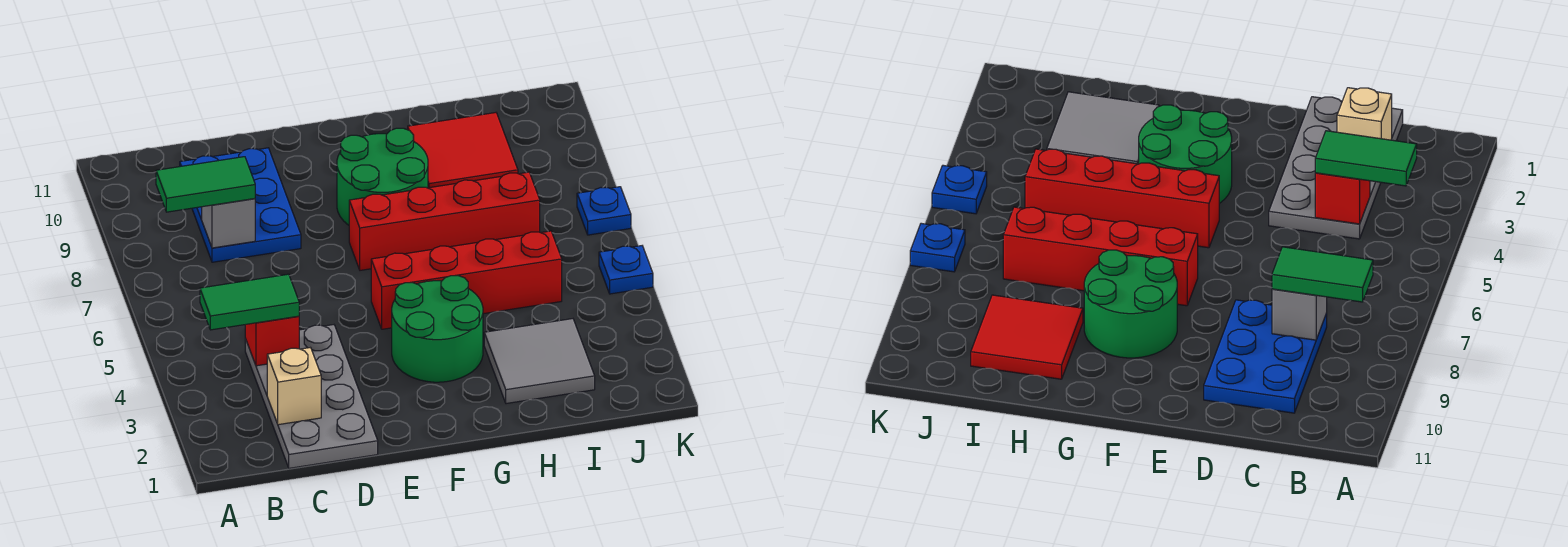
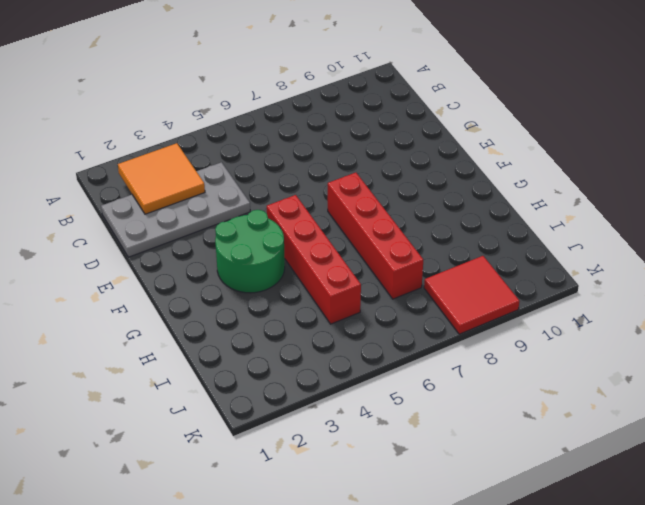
orange tile B2:C3 level 2 -> tan brick C2 level 2
red tile J8:K9 level 1 -> red tile H9:I10 level 1
none -> blue plate C8:D10 level 1
none -> green round brick F8:G9 level 1
none -> grey tile H2:I3 level 1

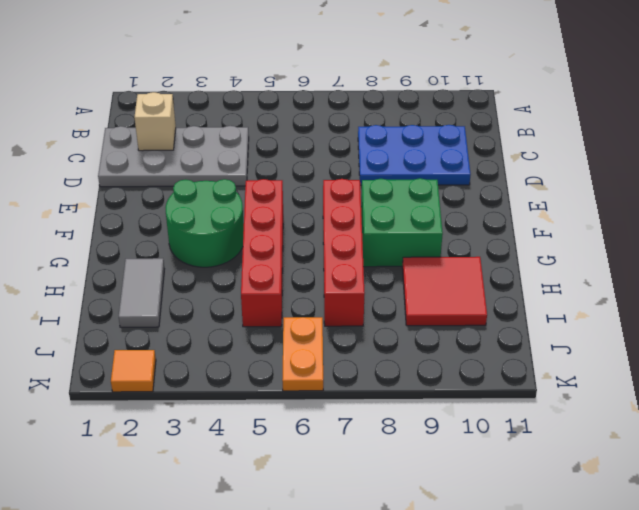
green brick F8:G9 level 1 -> green round brick F8:G9 level 1
grey tile H2:I2 level 1 -> grey tile H2:I3 level 1
orange plate J6:K6 level 1 -> none
orange tile K2 level 1 -> none
none -> blue plate K5 level 1
none -> blue plate K7 level 1
none -> red brick C4 level 2

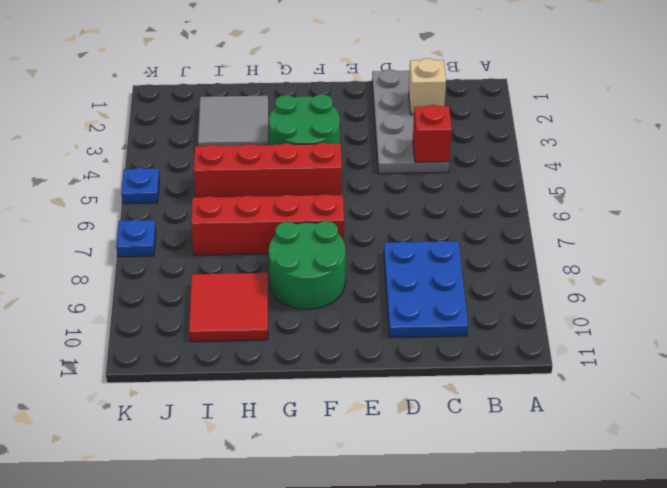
none -> grey brick C8 level 2
none -> green tile B4:C4 level 3
none -> green tile B8:C8 level 3

